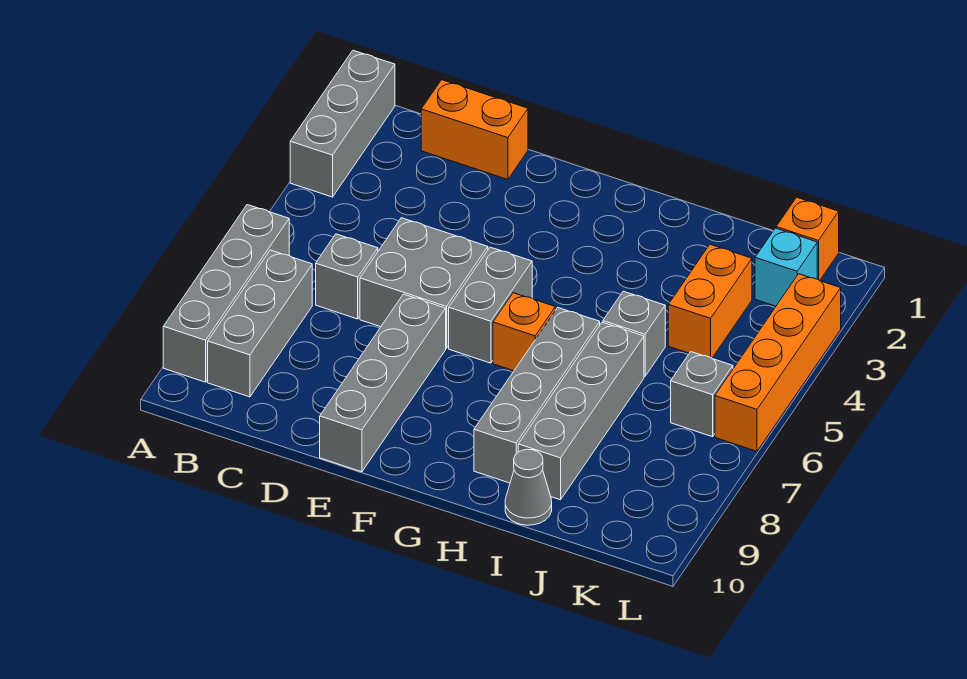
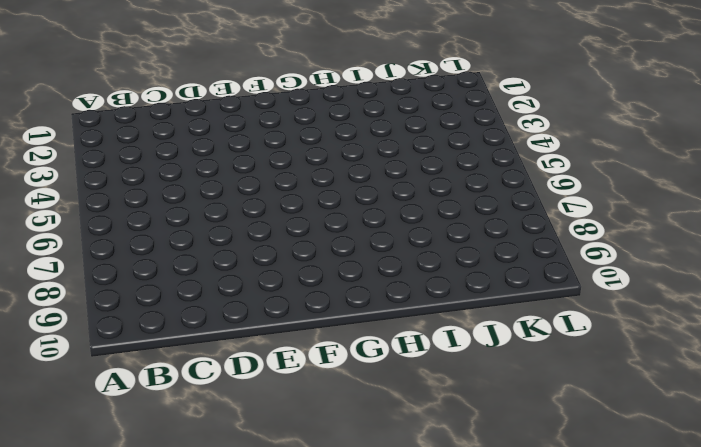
none -> grey brick A1:A3 level 1
none -> grey brick A6:A9 level 1
none -> grey brick B7:B9 level 1

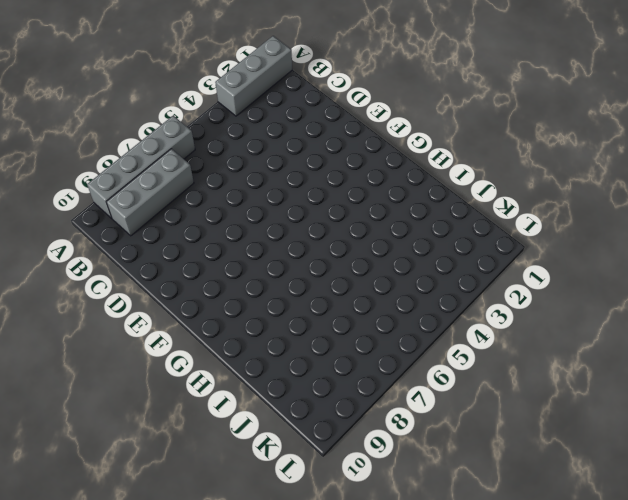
none -> orange brick C1:D1 level 1
none -> grey brick C6 level 1
none -> grey brick D5:E6 level 1

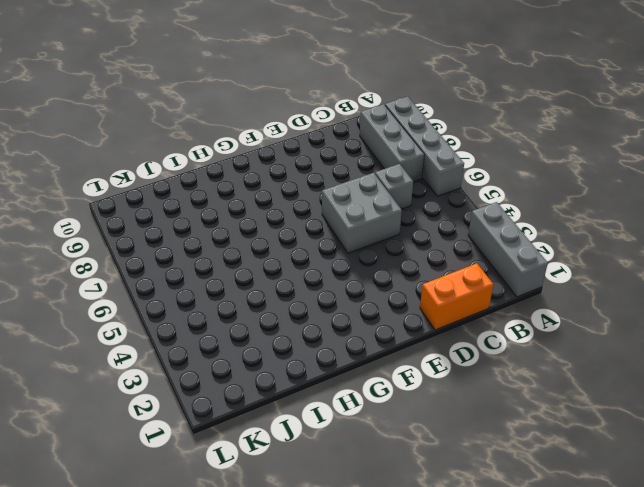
none -> grey brick E7:E10 level 1
none -> grey brick F5:F6 level 1
none -> orange brick G6 level 1

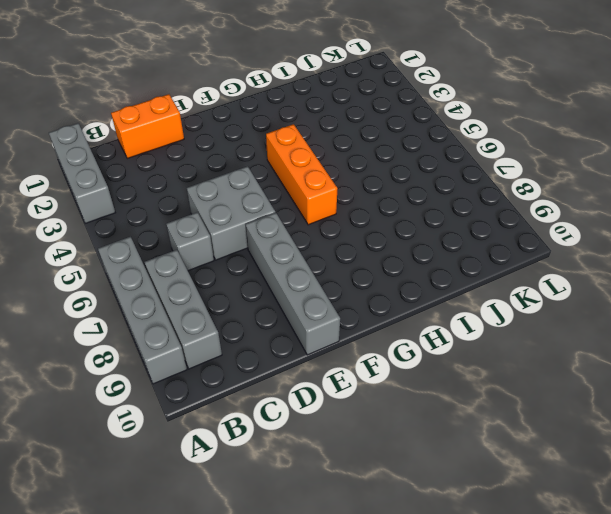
orange brick G4:G6 level 1 -> orange brick G6 level 1
none -> grey brick F5:F6 level 1
none -> grey brick H6:H9 level 1
none -> grey brick I5 level 1

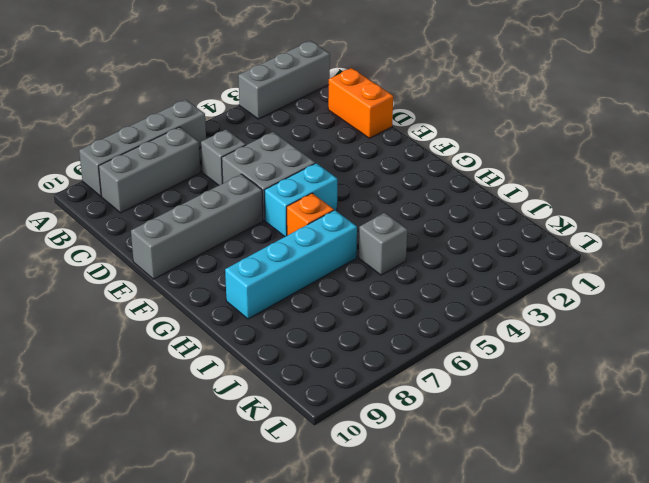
cyan brick F5:F6 level 1 -> grey brick F5:F6 level 1
cyan brick H6:H9 level 1 -> grey brick H6:H9 level 1
none -> grey brick I6:I9 level 1
none -> grey cone I10 level 1
none -> orange brick J3:J4 level 1

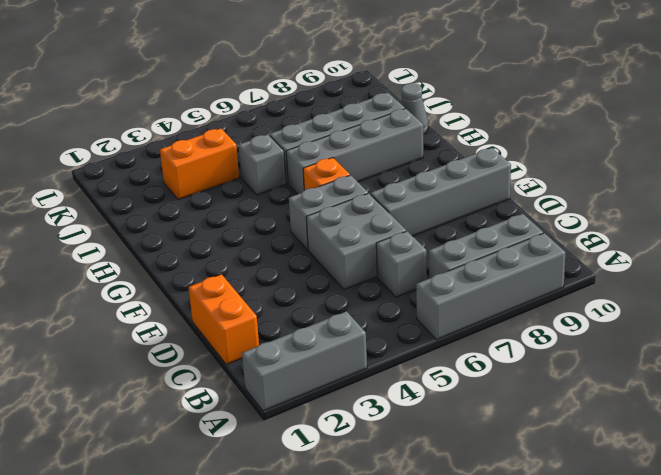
none -> orange brick K1 level 1
none -> cyan brick K2 level 1
none -> grey brick K6 level 1

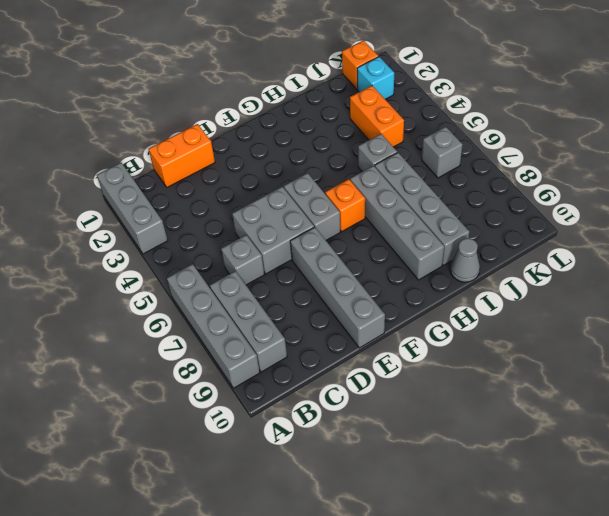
none -> orange brick L3:L6 level 1

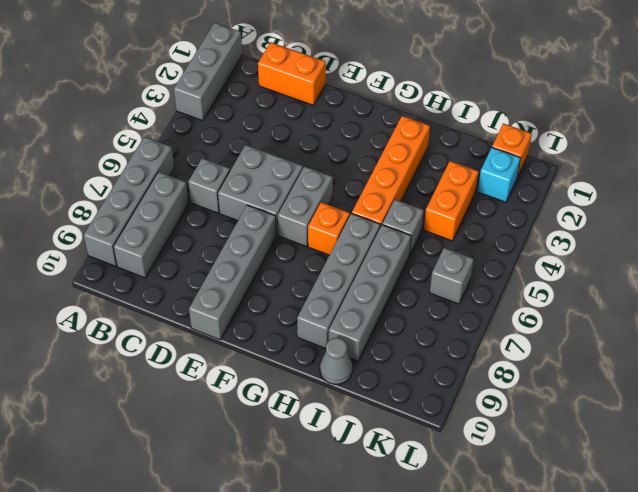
orange brick H2:H5 level 1 -> orange brick L3:L6 level 1

